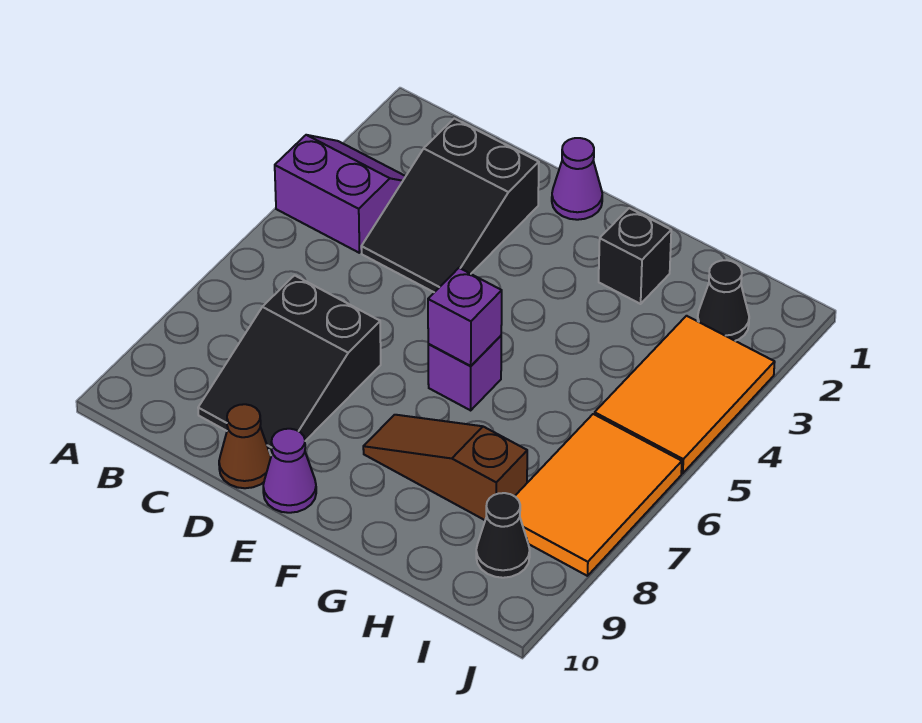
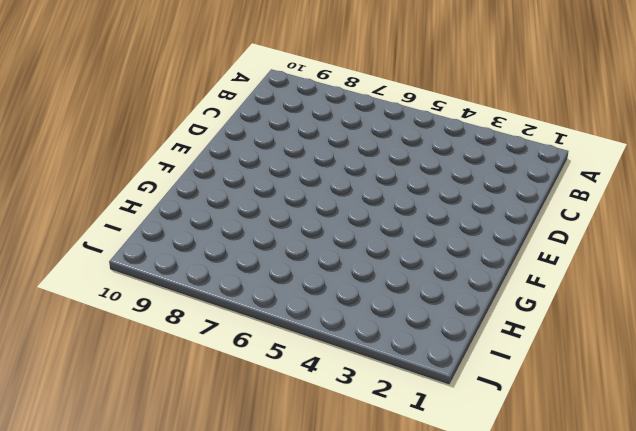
none -> purple slope A3:B4 level 1 top 4
none -> black slope C2:D4 level 1 top 2
none -> black slope C7:D9 level 1 top 7

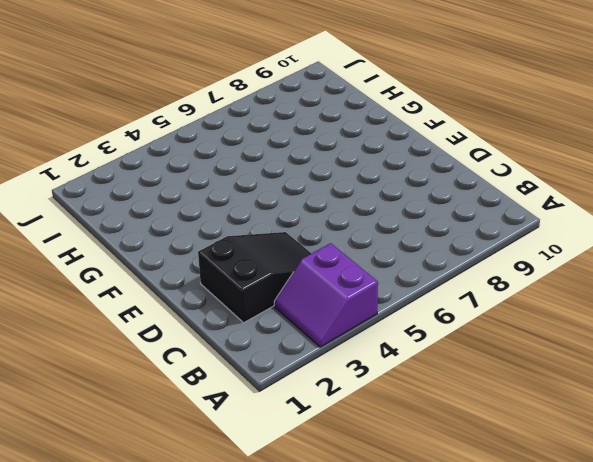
none -> black slope C7:D9 level 1 top 7
none -> brown cone D10 level 1
none -> purple cone E1 level 1

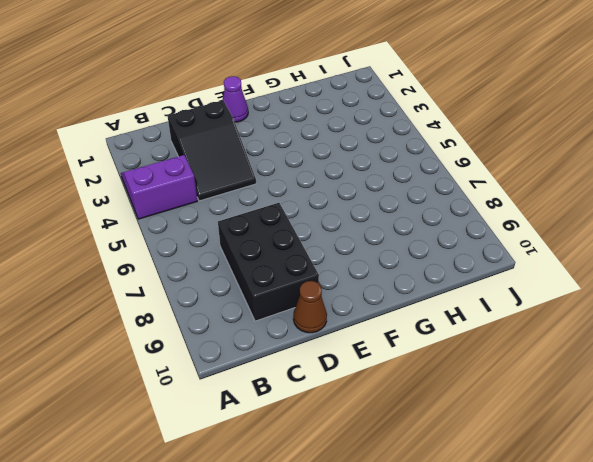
black brick C7:D9 level 1 -> black slope C7:D9 level 1 top 7
none -> purple cone E10 level 1
none -> purple brick F6 level 1
none -> brown slope F8:H8 level 1 top H

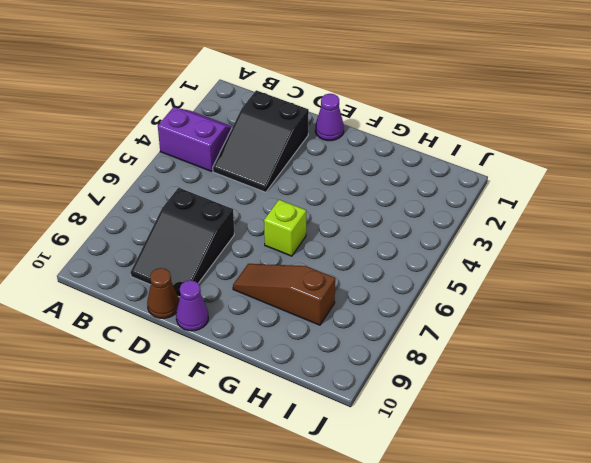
lime brick F6 level 1 -> purple brick F6 level 1
none -> black brick G2 level 1
none -> black cone I2 level 1
none -> orange tile I3:J5 level 1

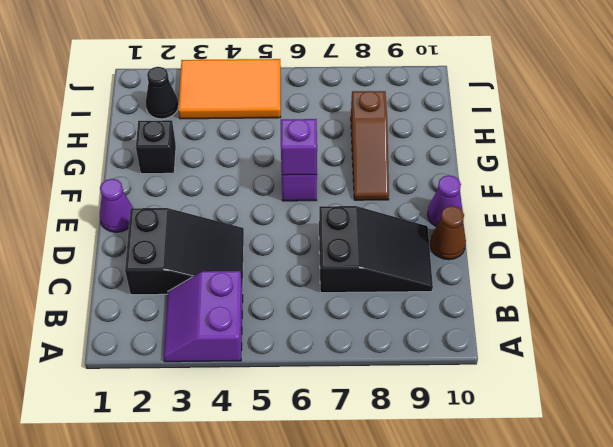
none -> orange tile I6:J8 level 1
none -> black cone I9 level 1

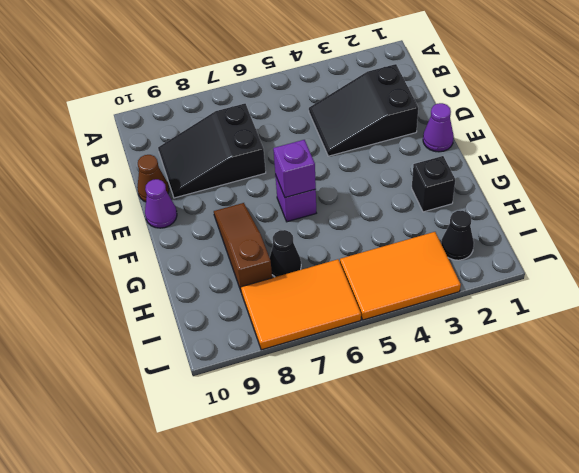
black cone H7 level 1 -> black cone I9 level 1
none -> purple slope A3:B4 level 1 top 4

